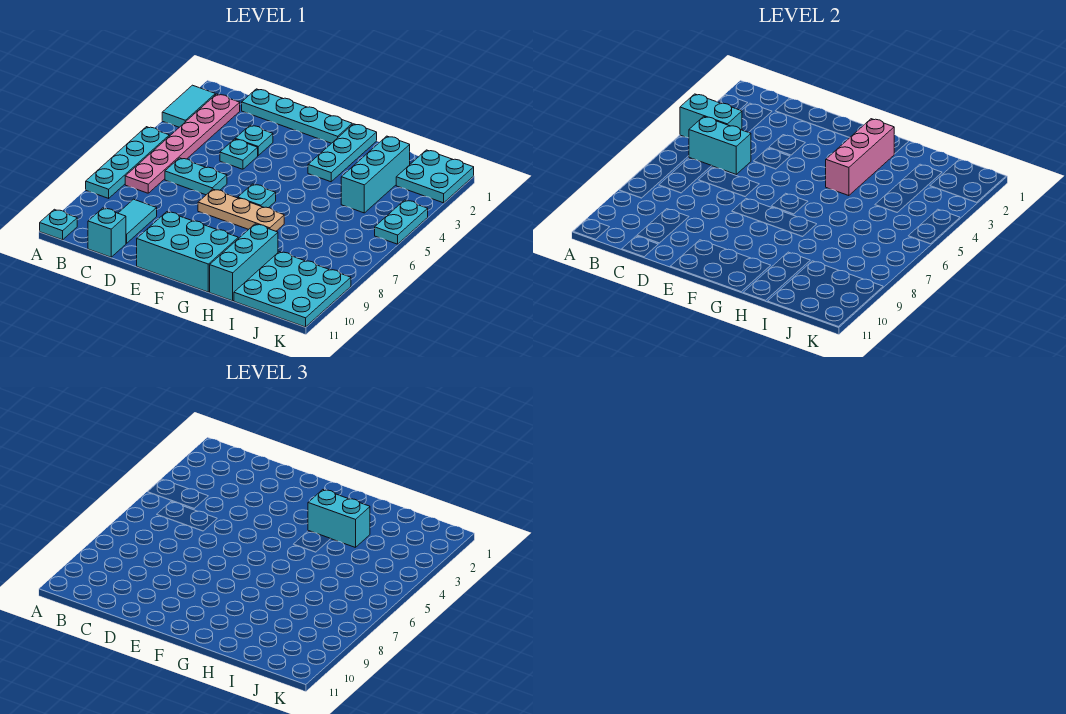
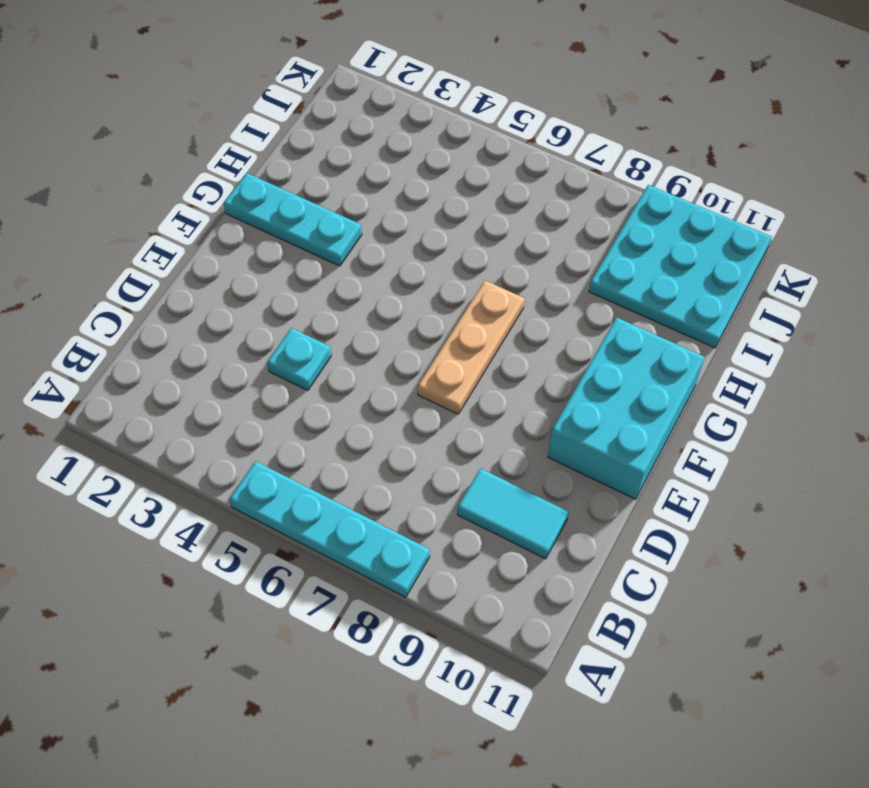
none -> cyan tile A2:A3 level 1
none -> cyan plate A11 level 1
none -> pink plate B2:B7 level 1

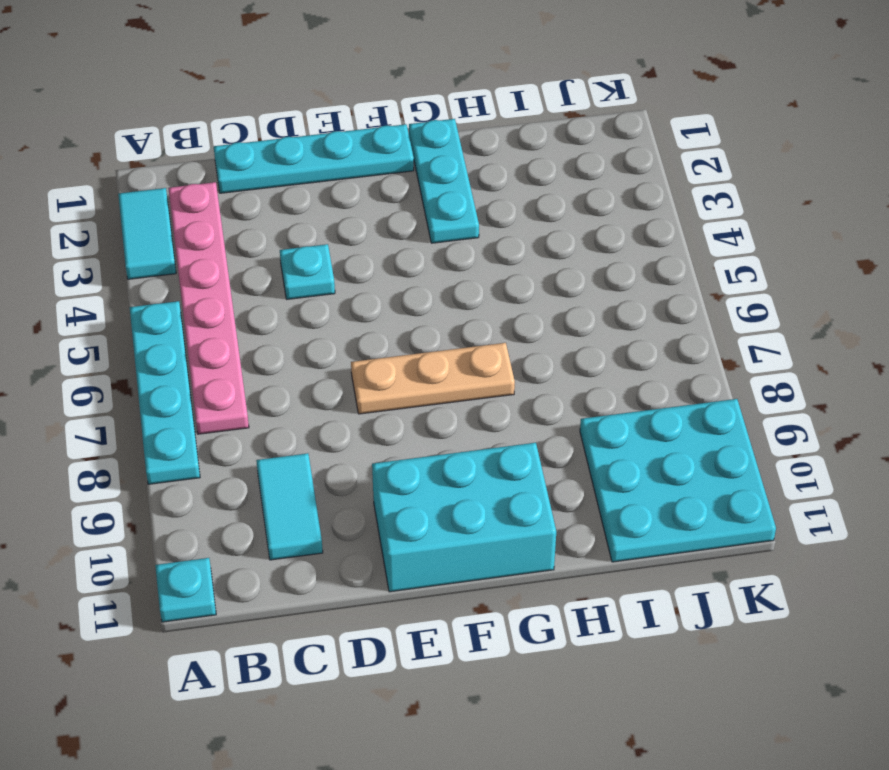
none -> cyan plate C6:D6 level 1
none -> cyan brick C11 level 1
none -> cyan plate D3 level 1

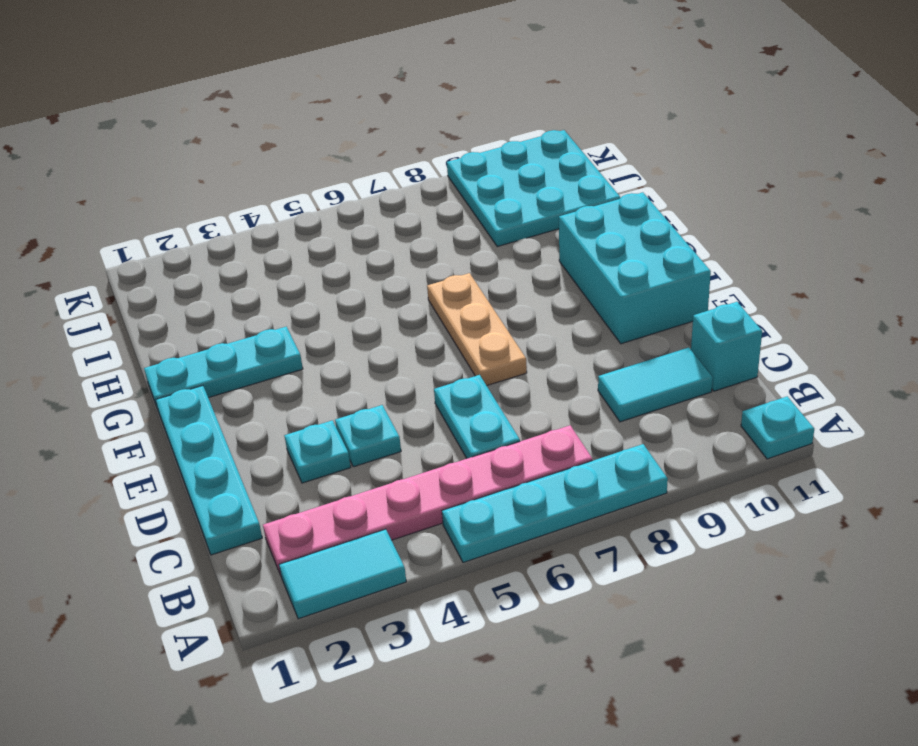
none -> cyan plate F6 level 1
none -> cyan brick H9:H11 level 1
none -> cyan brick I2:I4 level 1

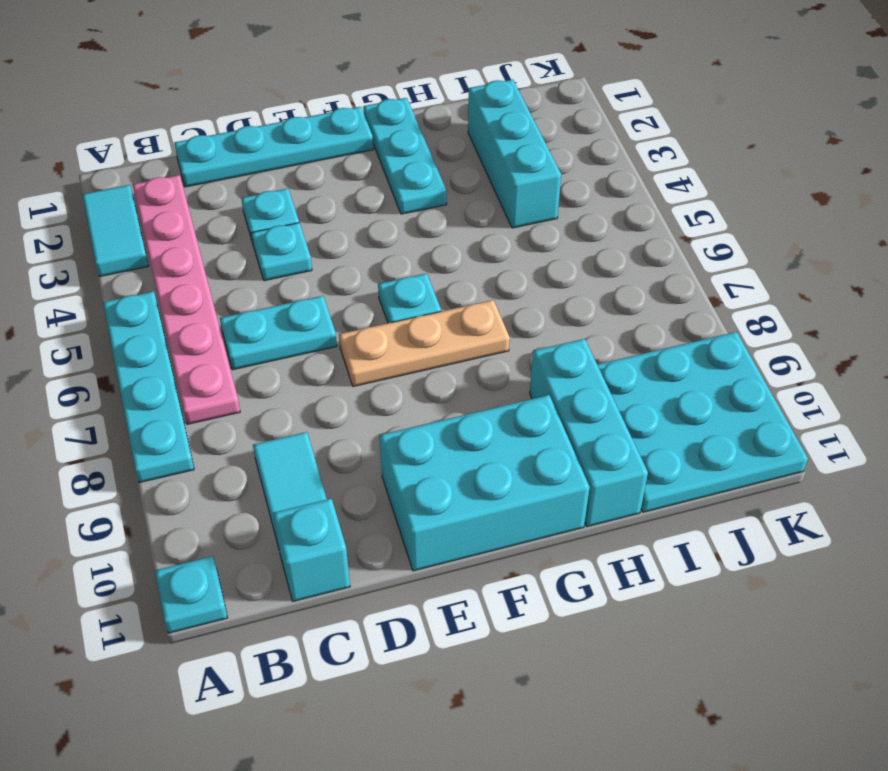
none -> cyan plate J1:K2 level 1
none -> cyan plate K4:K5 level 1
none -> cyan brick A4:B4 level 2

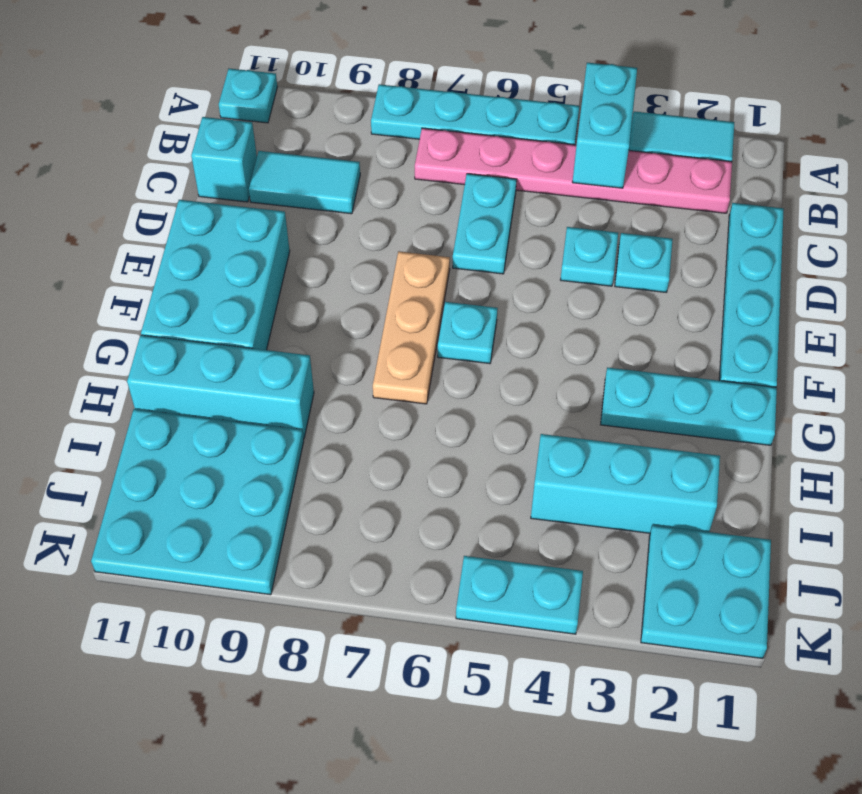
none -> cyan brick B5:C5 level 2
none -> pink brick G2:G4 level 2
none -> cyan brick G3:H3 level 3

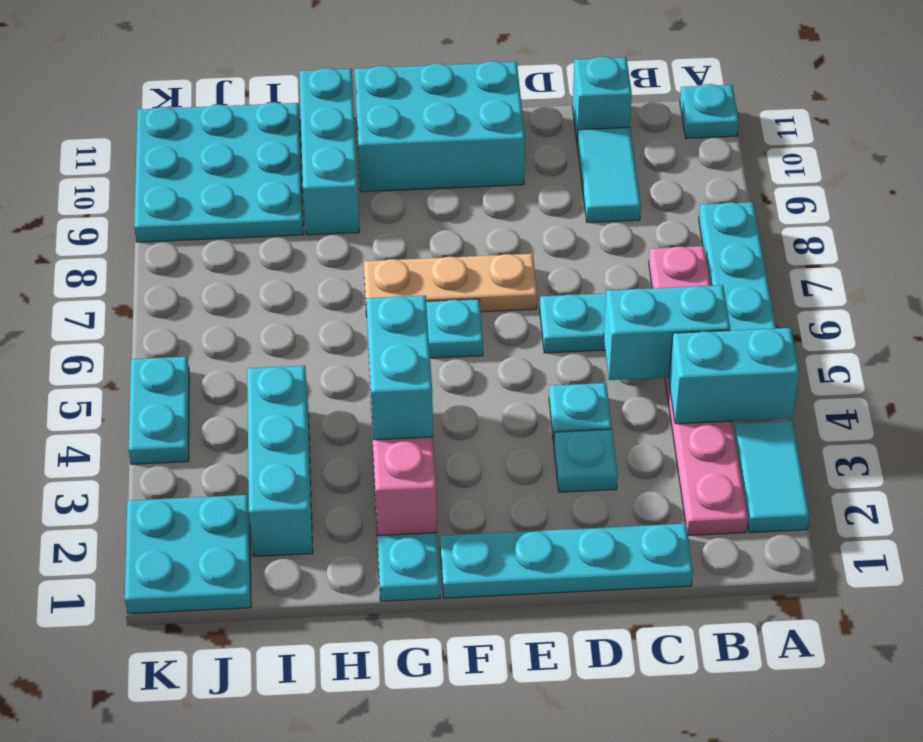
cyan brick G3:G4 level 3 -> cyan brick G3:H3 level 3

